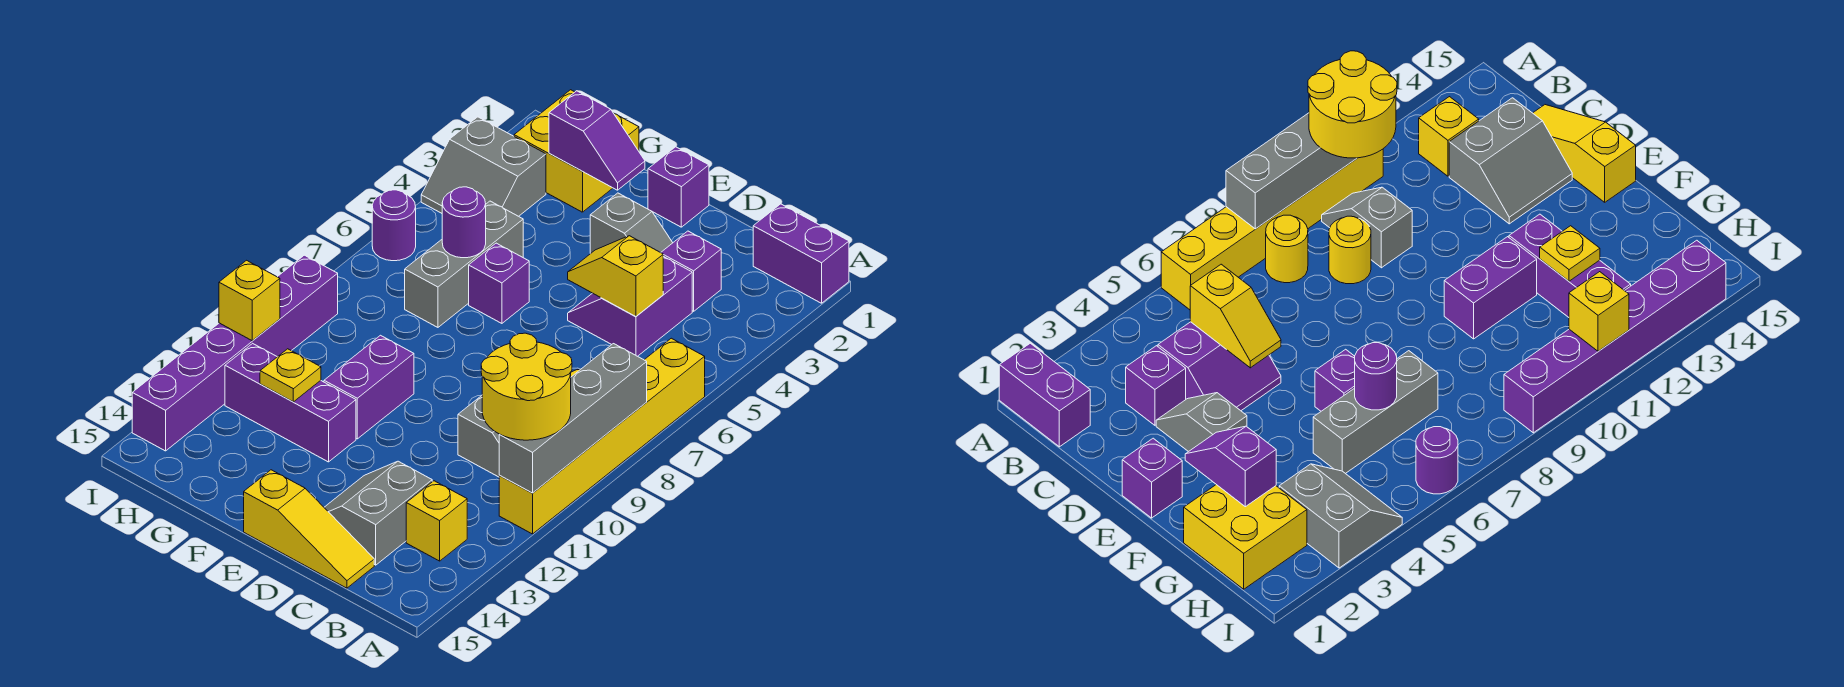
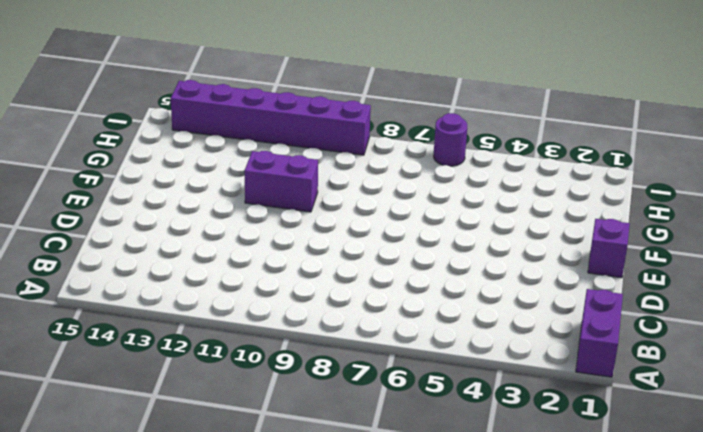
none -> yellow brick A6:A11 level 1
none -> yellow round brick B8 level 1
none -> grey slope B10:C10 level 1 top C

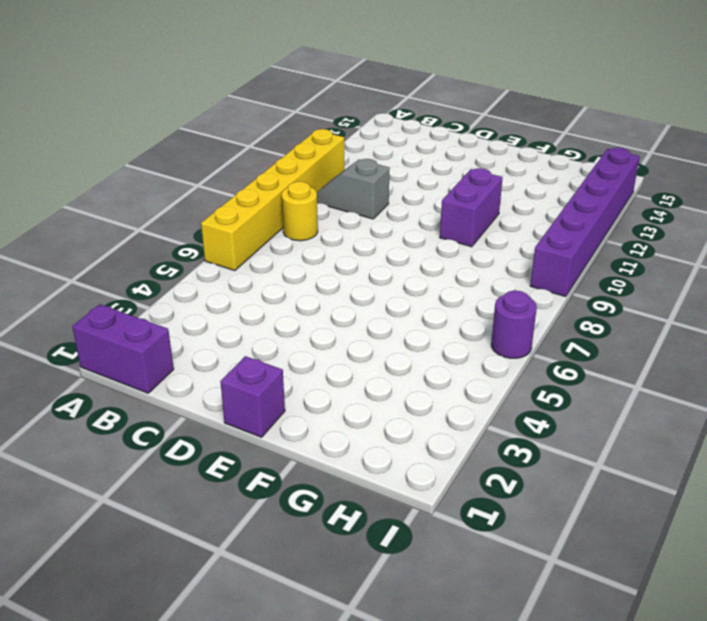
none -> yellow brick B13 level 1
none -> purple brick C3 level 1
none -> purple slope C4:D5 level 1 top C

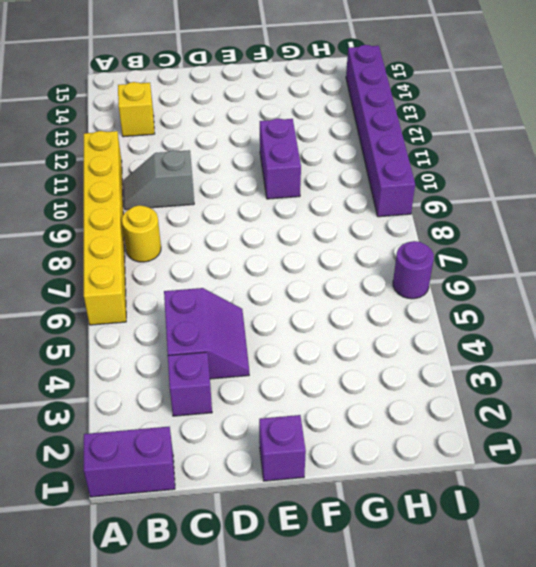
none -> yellow round brick C9 level 1
none -> grey slope C13:D14 level 1 top C
none -> yellow slope C15:E15 level 1 top E

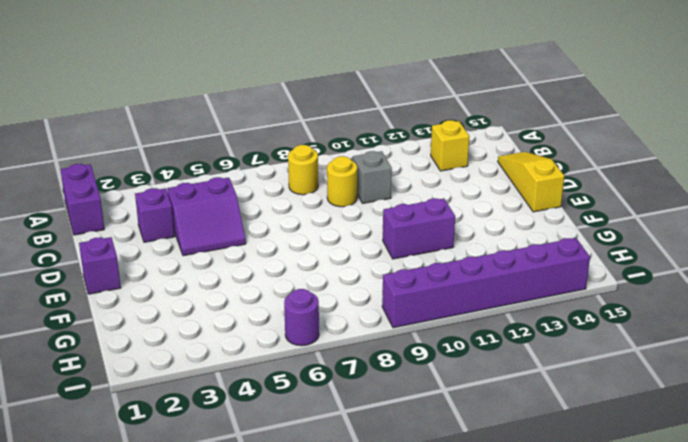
none -> yellow brick A6:A11 level 1
none -> grey slope C13:D14 level 1 top C
none -> grey slope D3:E3 level 1 top E

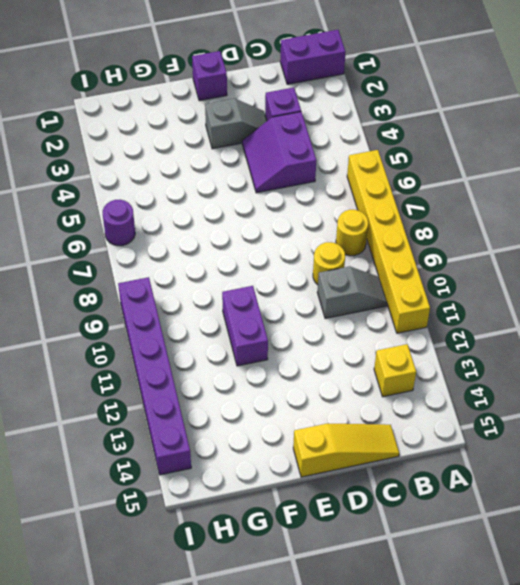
none -> grey slope C13:D14 level 1 top C
none -> purple brick F6 level 1
none -> purple brick F12:H12 level 1

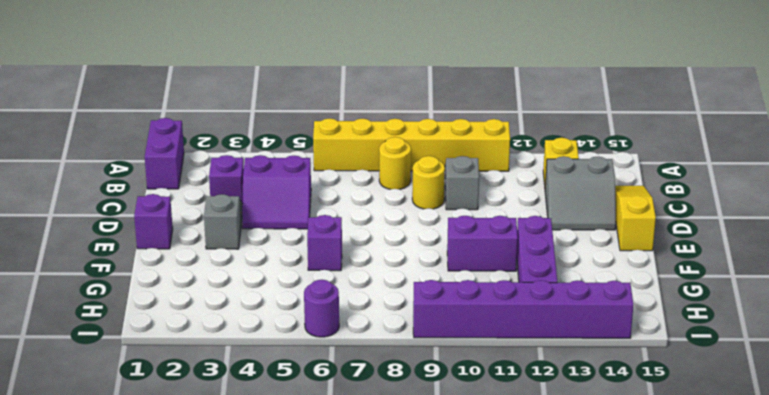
none -> yellow brick G1:H2 level 1
none -> grey brick G5:G7 level 1
none -> grey slope H3:I4 level 1 top 3

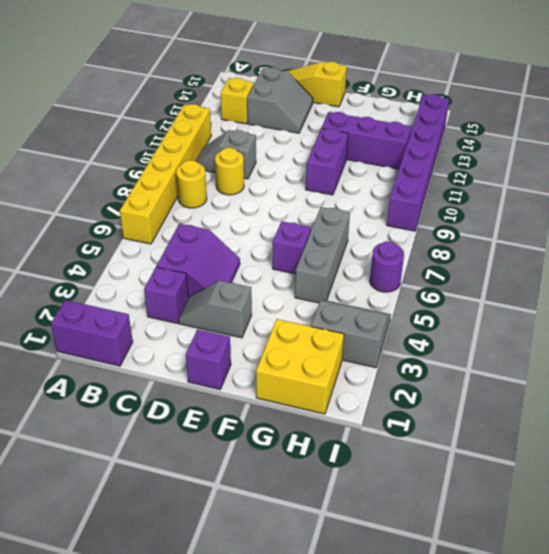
none -> grey brick A8:A11 level 2
none -> yellow slope C5:D5 level 2 top C
none -> purple slope F2:G2 level 2 top G

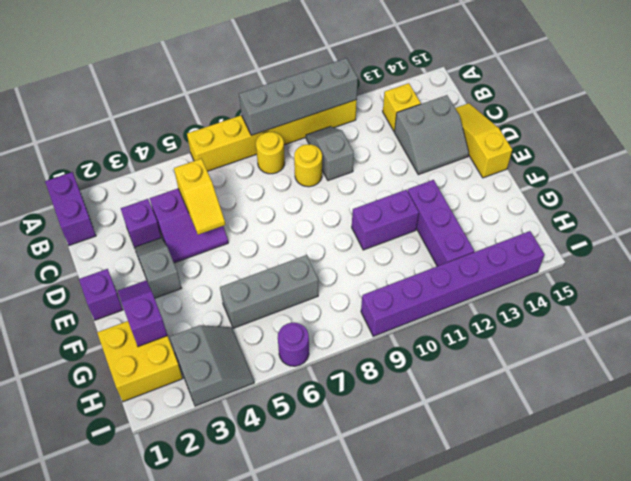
none -> purple brick F6 level 1
none -> purple round brick G6 level 2
none -> yellow plate G12 level 2

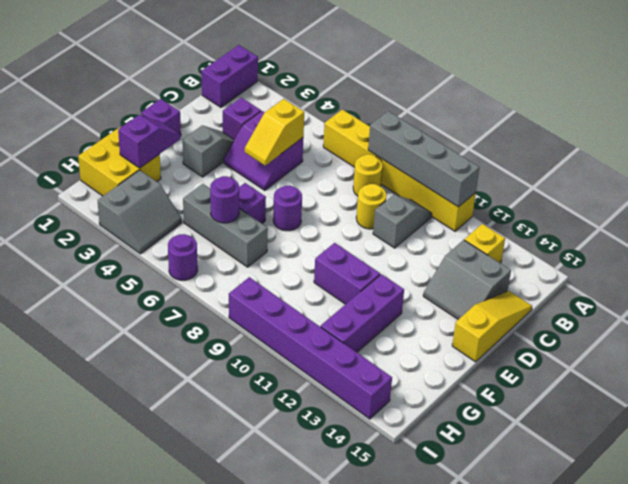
purple round brick E7 level 1 -> none
none -> yellow plate G12 level 2
none -> yellow brick I11 level 2
none -> yellow round brick A10:B11 level 3

